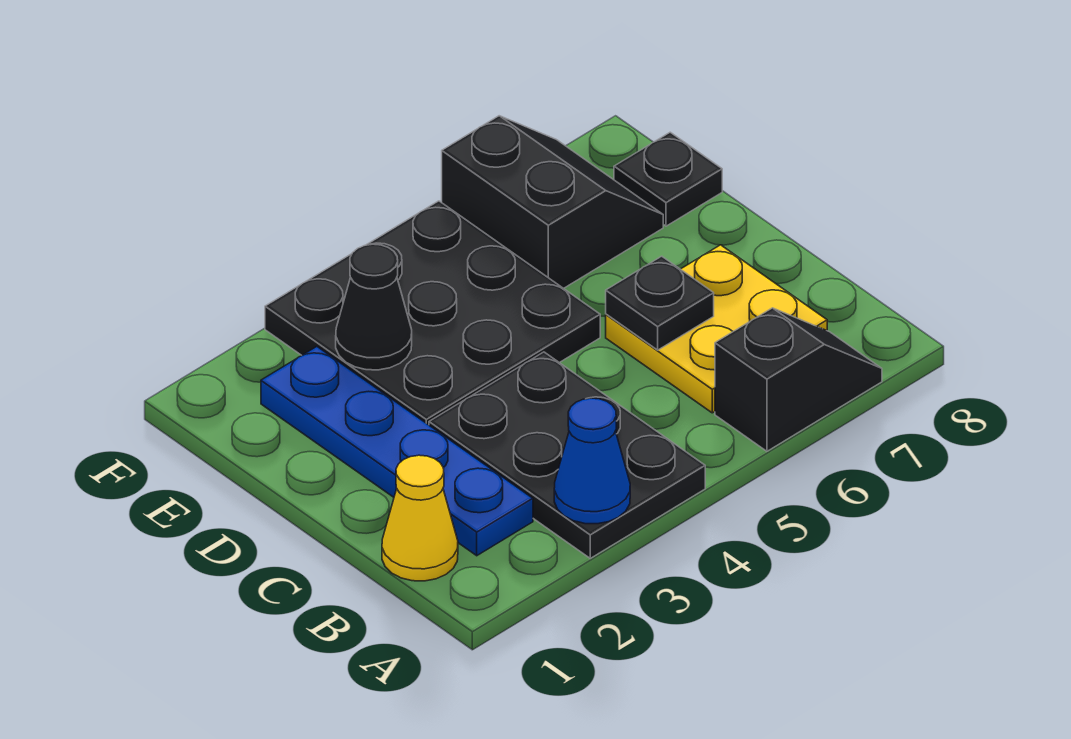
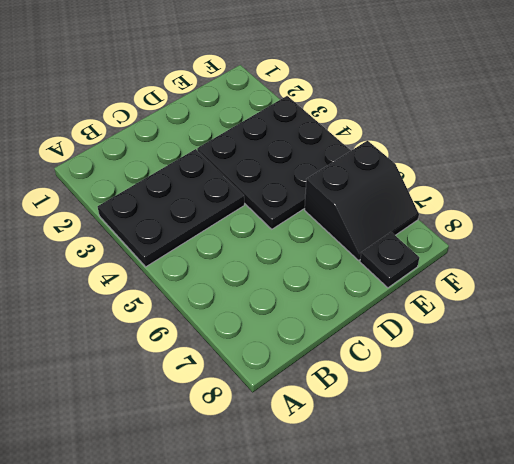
none -> black slope A6:A7 level 1 top 6
none -> yellow cone B1 level 1

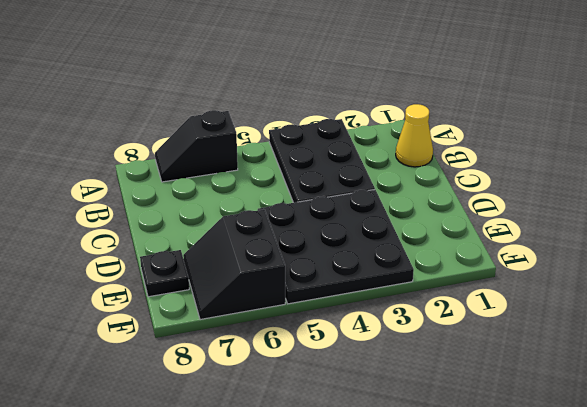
none -> blue plate B2:E2 level 1
none -> yellow plate B6:C7 level 1

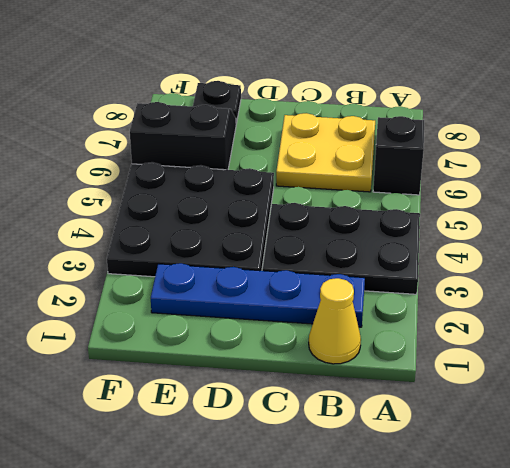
none -> blue cone A3 level 2
none -> black plate C6 level 2

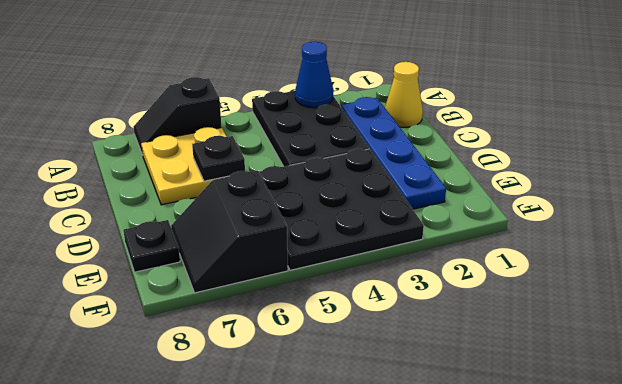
none -> black cone E3 level 2

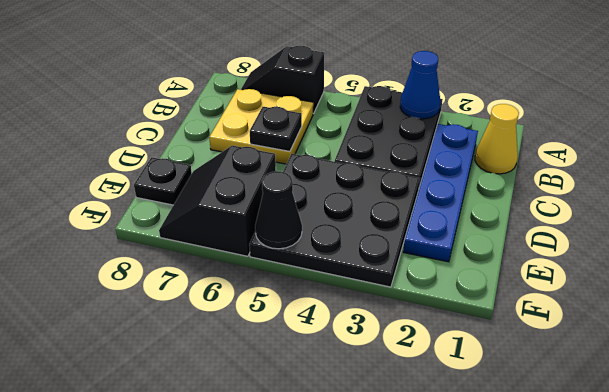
black cone F5 level 2 -> black cone E3 level 2

